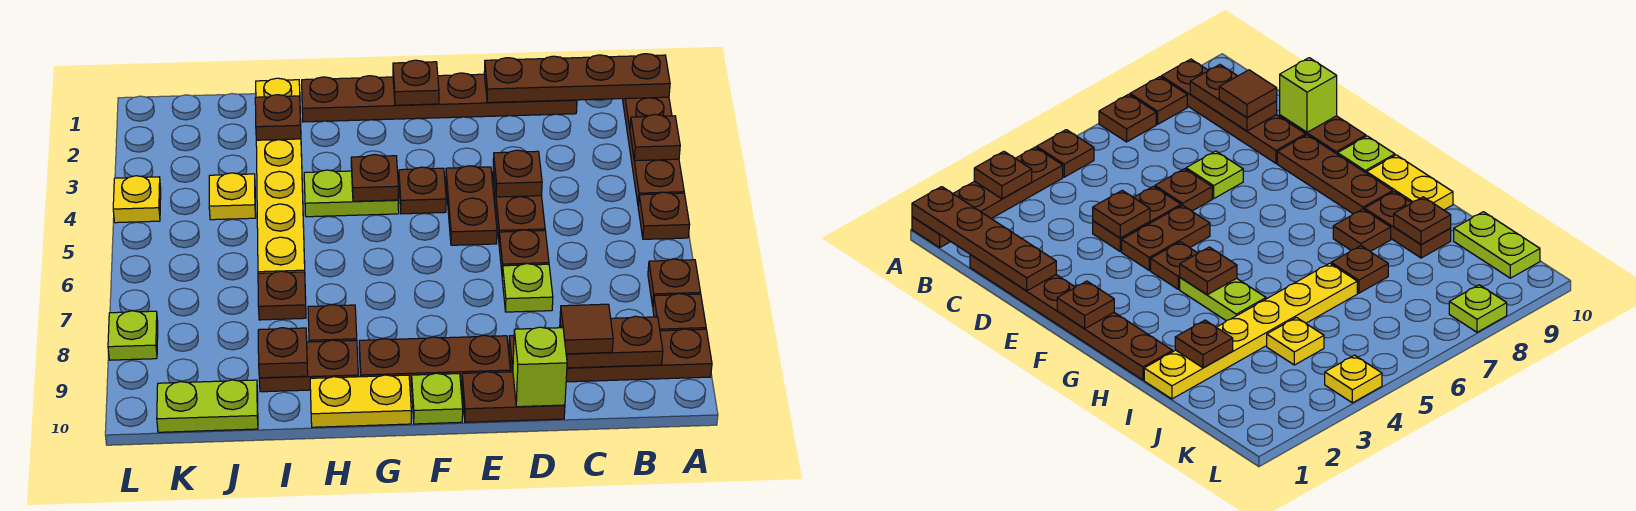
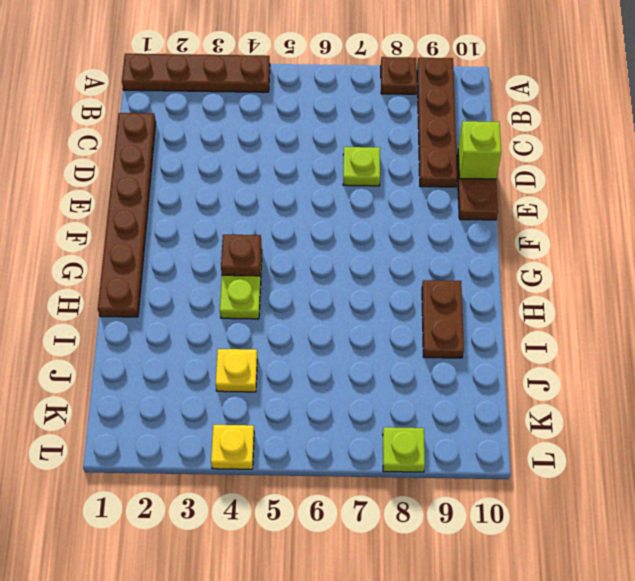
none -> brown plate A5 level 1
none -> brown plate A7 level 1
none -> brown plate D4:D5 level 1
none -> brown plate D6 level 1

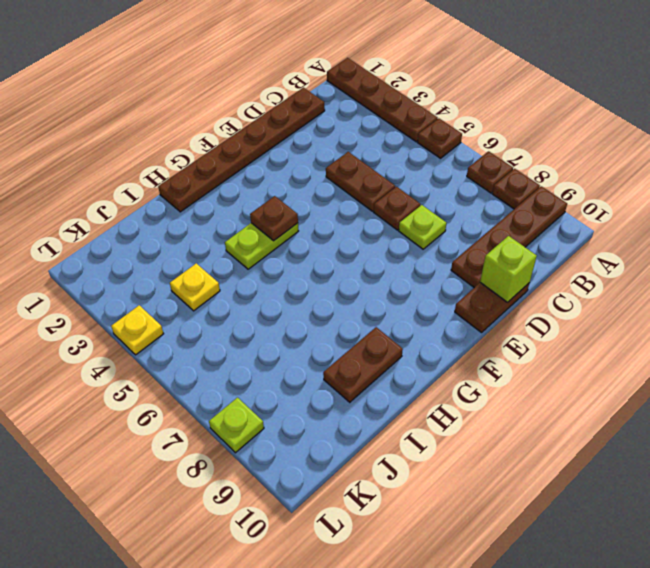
none -> brown plate E4:E5 level 1
none -> brown plate E9:G9 level 1
none -> brown plate F4 level 1
none -> lime plate F10 level 1

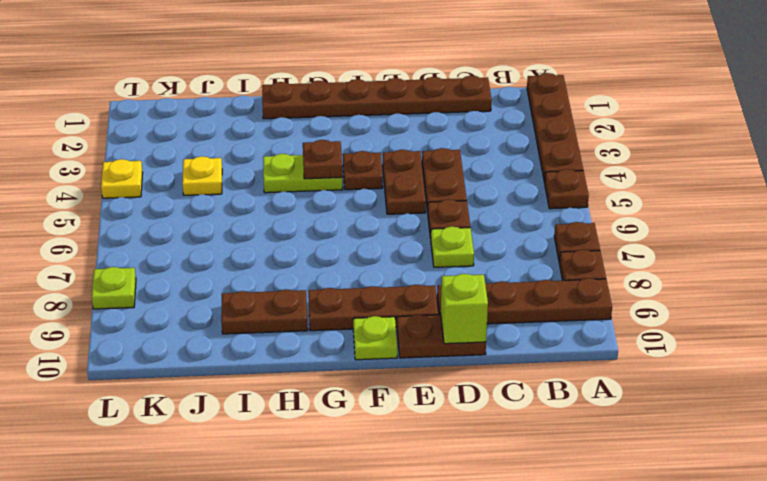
none -> yellow plate G10:H10 level 1
none -> brown plate H8 level 1
none -> yellow plate I1:I6 level 1
none -> brown plate I7 level 1

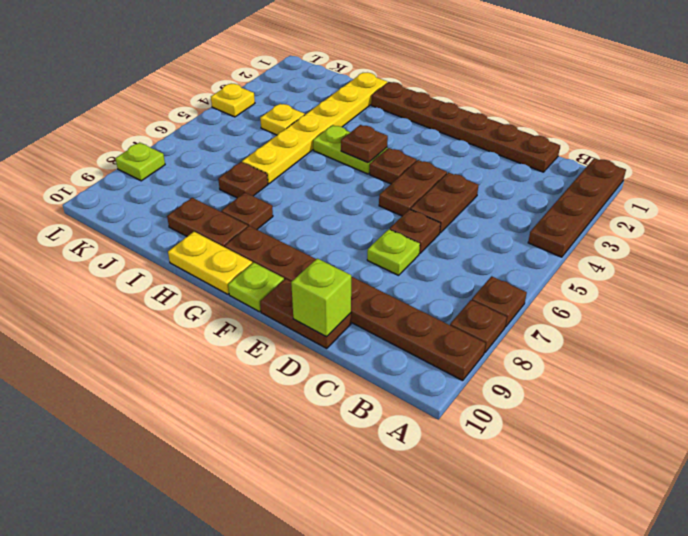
none -> brown plate A5 level 1
none -> lime plate J10:K10 level 1
none -> brown plate A1:D1 level 2
none -> brown plate A3 level 2

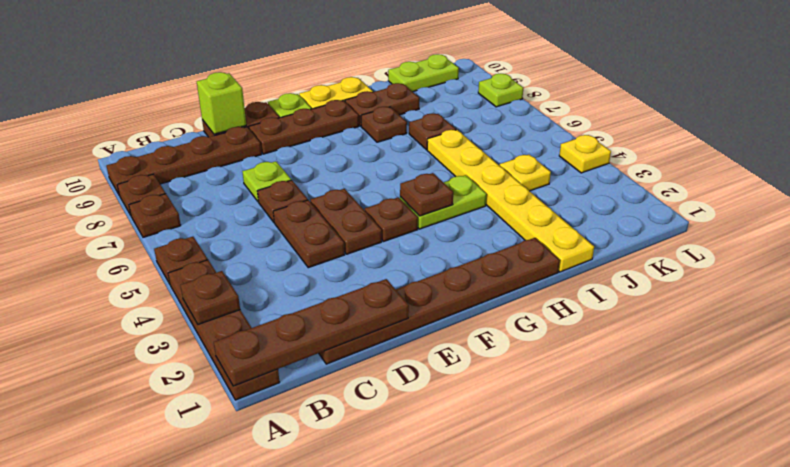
none -> brown plate B9:C9 level 2
none -> brown plate D4 level 2
none -> brown plate F1 level 2
none -> brown plate I2 level 2

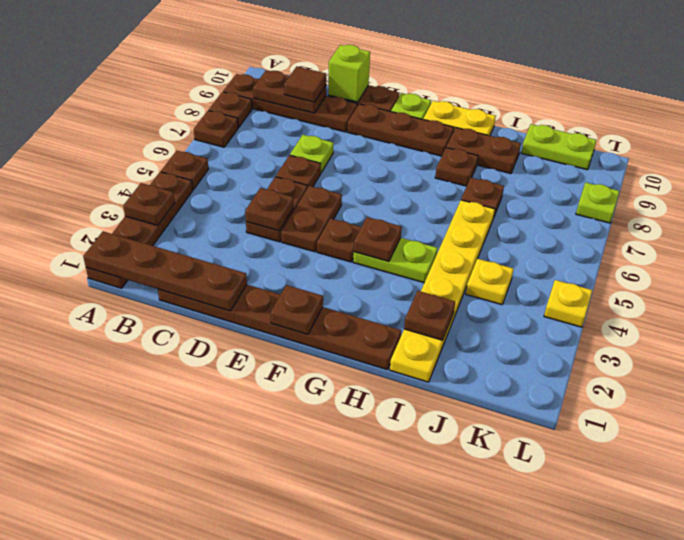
none -> brown plate I9 level 2

